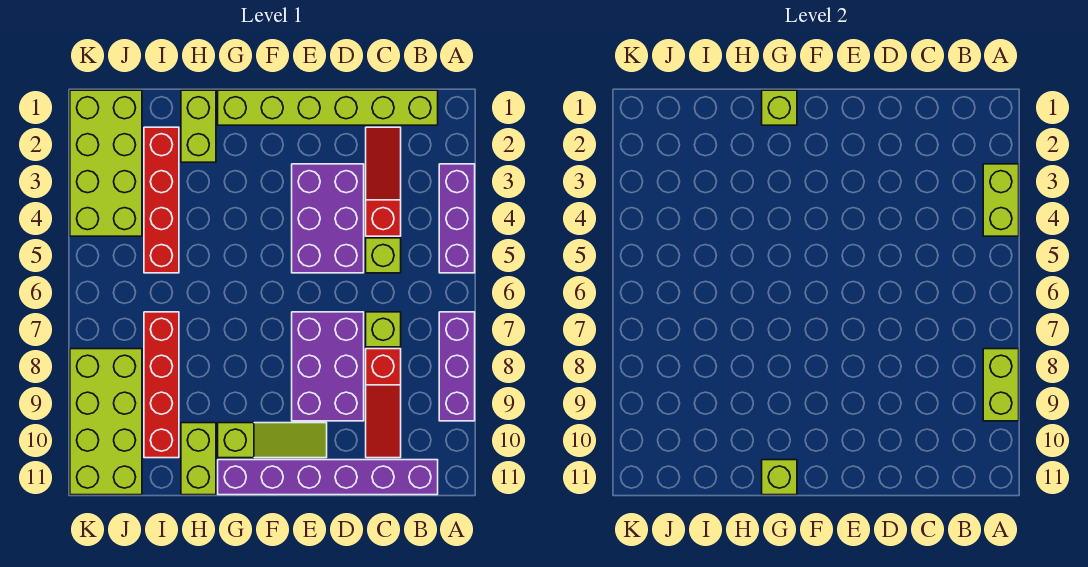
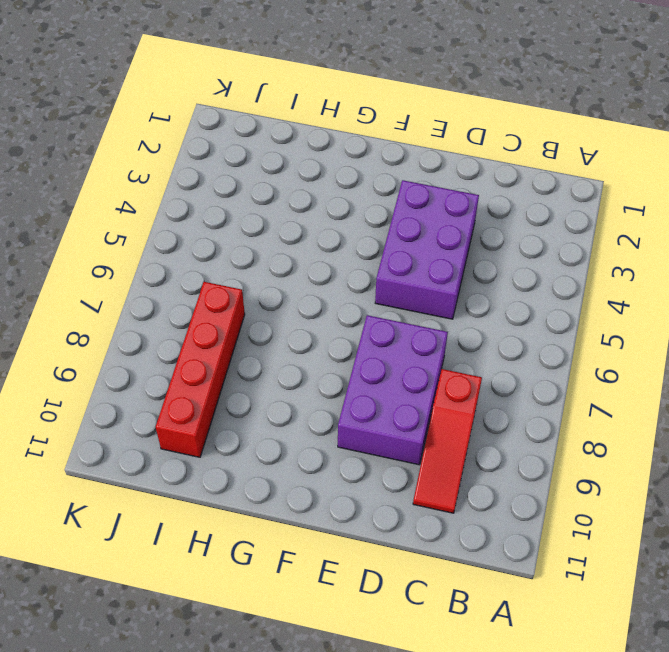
none -> purple brick A3:A5 level 1
none -> purple brick A7:A9 level 1
none -> lime brick B1:G1 level 1

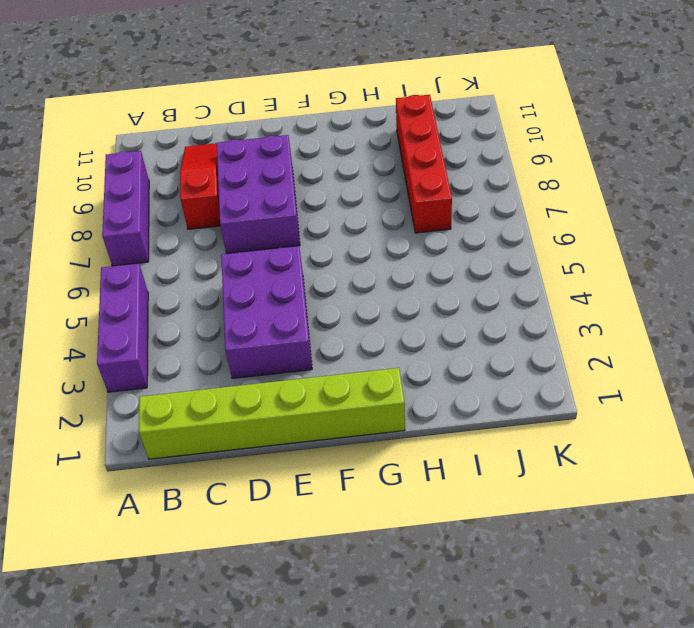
none -> purple brick B11:G11 level 1
none -> red slope C2:C4 level 1 top 4
none -> lime brick C5 level 1

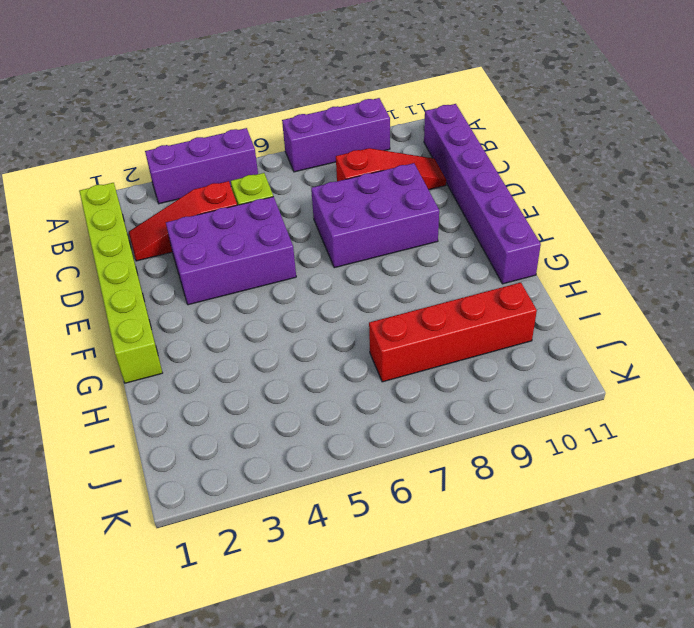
none -> lime brick C7 level 1
none -> lime slope E10:G10 level 1 top G
none -> lime brick H1:H2 level 1

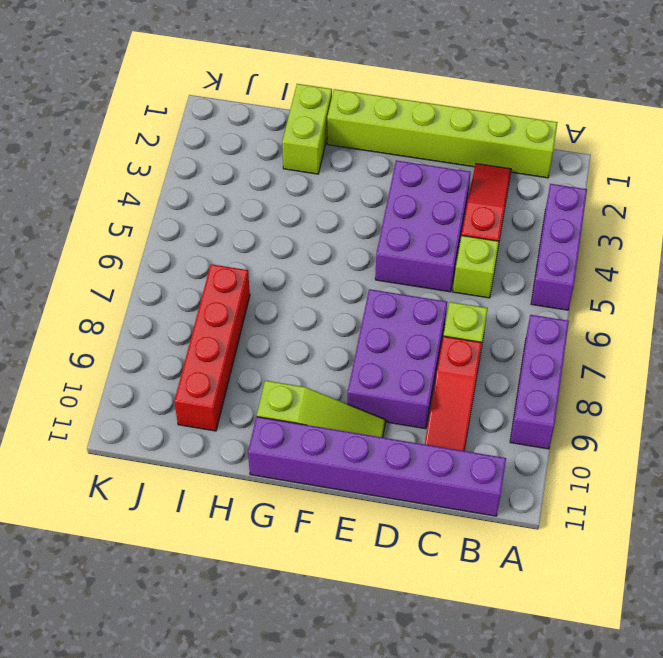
none -> lime brick H10:H11 level 1
none -> red brick I2:I5 level 1
none -> lime brick J1:K4 level 1

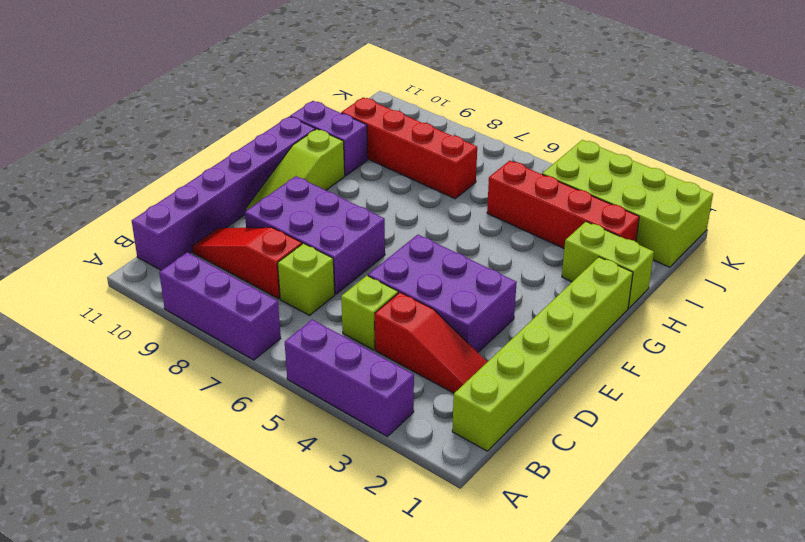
purple brick H10:H11 level 1 -> lime brick H10:H11 level 1
none -> lime brick J8:K11 level 1
none -> lime brick A3:A4 level 2
none -> lime brick A8:A9 level 2

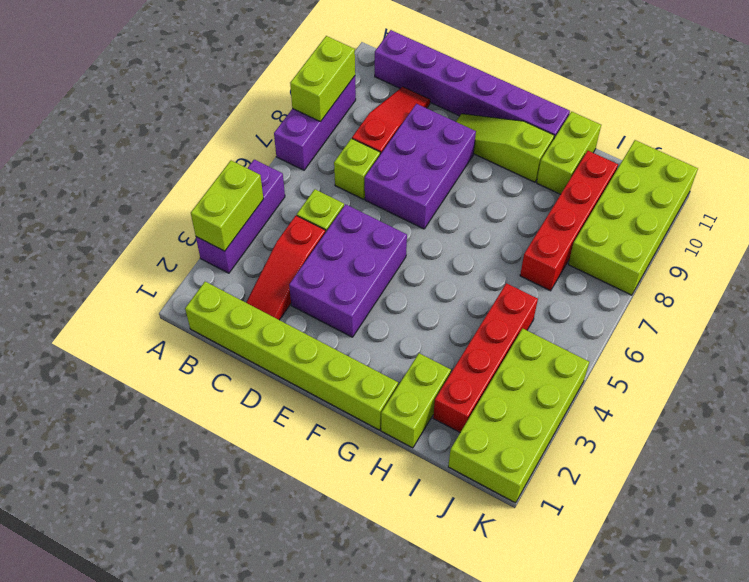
none -> lime brick G1 level 2
none -> lime brick G11 level 2

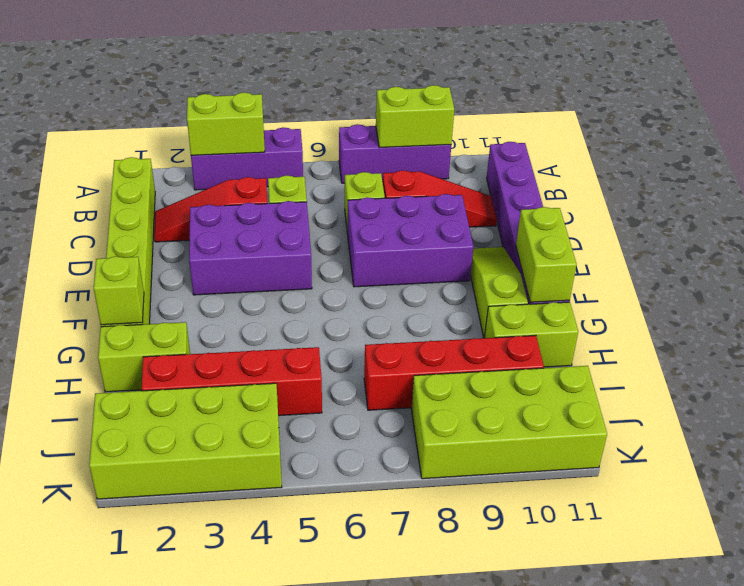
lime brick F11:G11 level 2 -> lime brick G11 level 2

